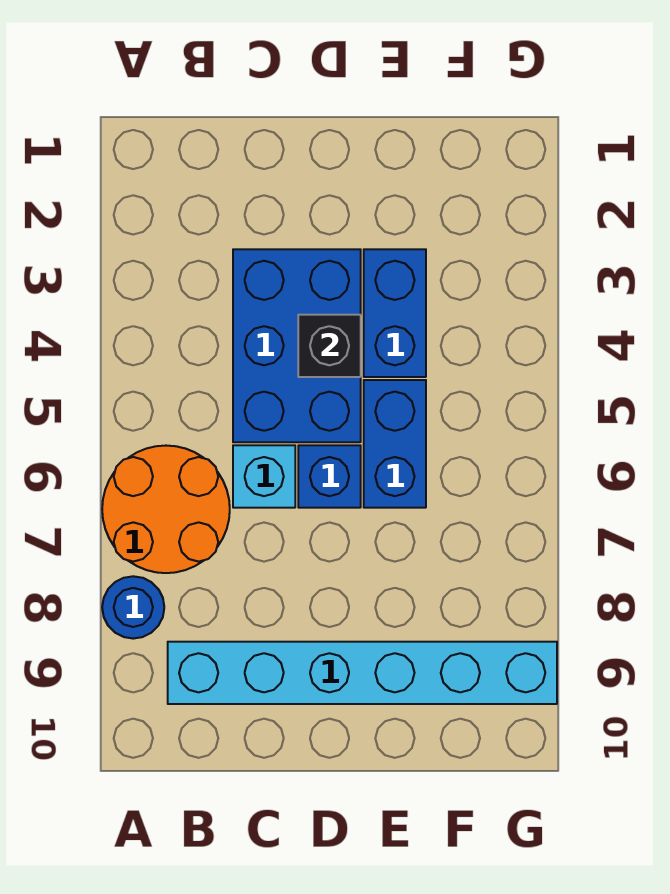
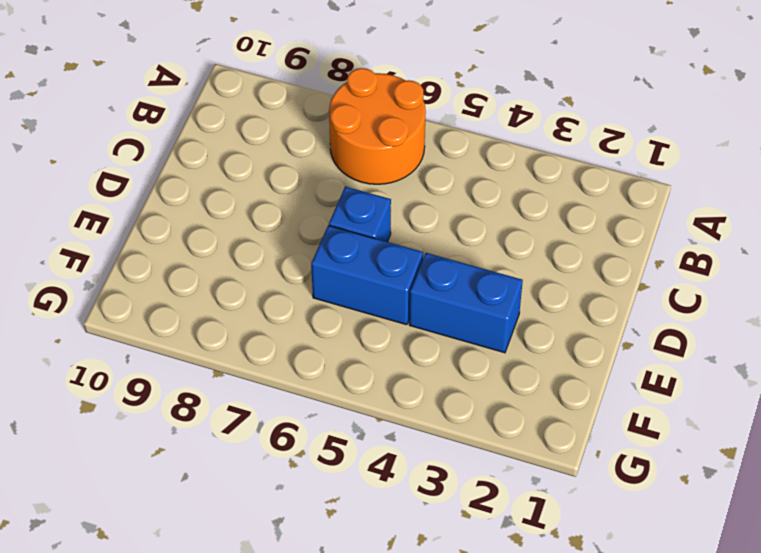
none -> blue round brick A8 level 1
none -> cyan brick B9:G9 level 1

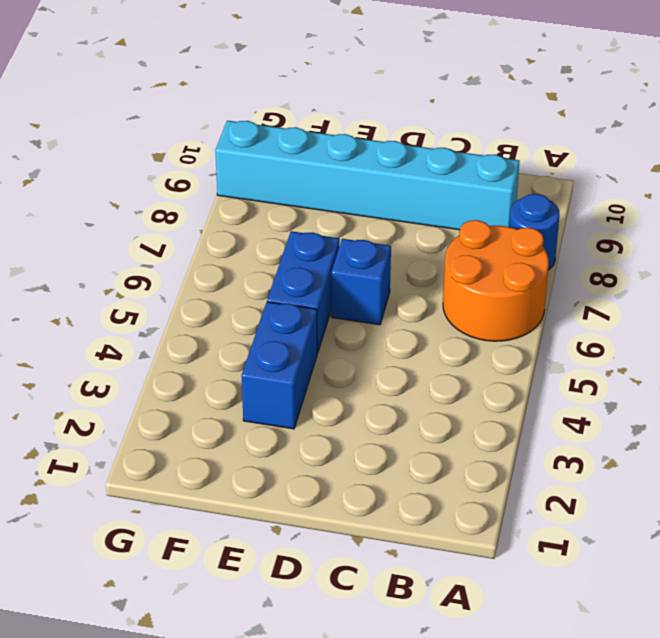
none -> blue brick C3:D5 level 1
none -> cyan brick C6 level 1

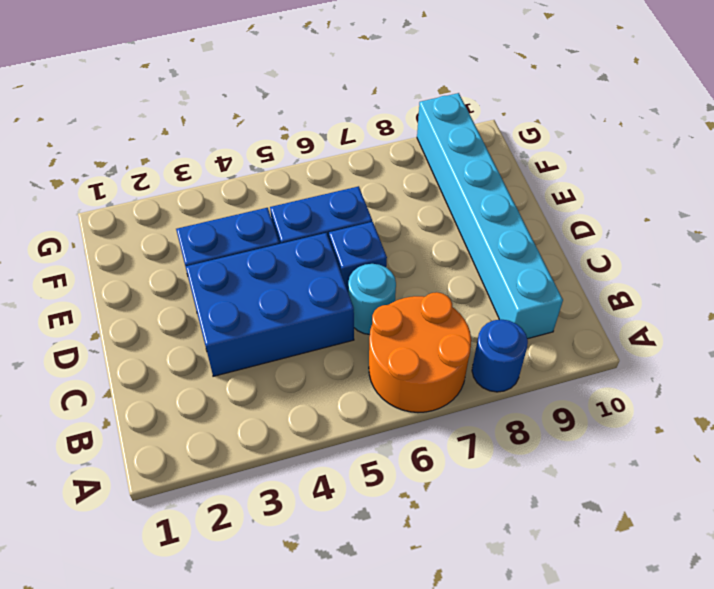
cyan round brick C6 level 1 -> cyan brick C6 level 1
none -> black brick D4 level 2

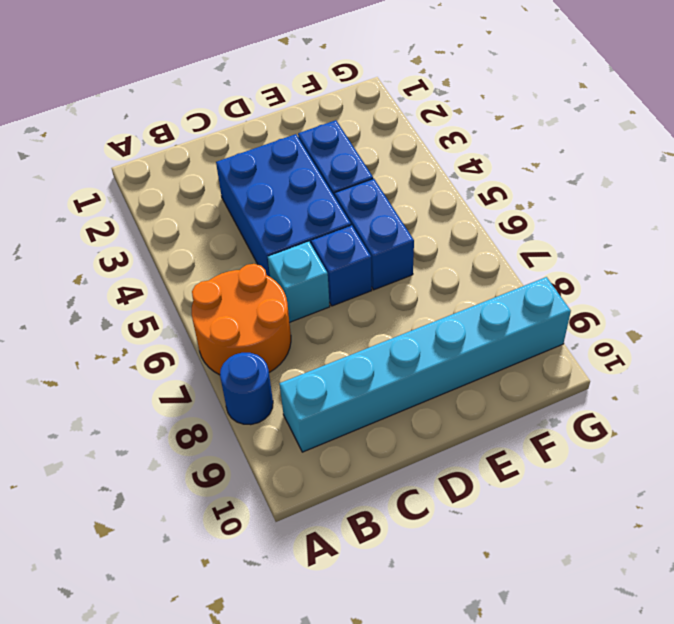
none -> black brick D4 level 2

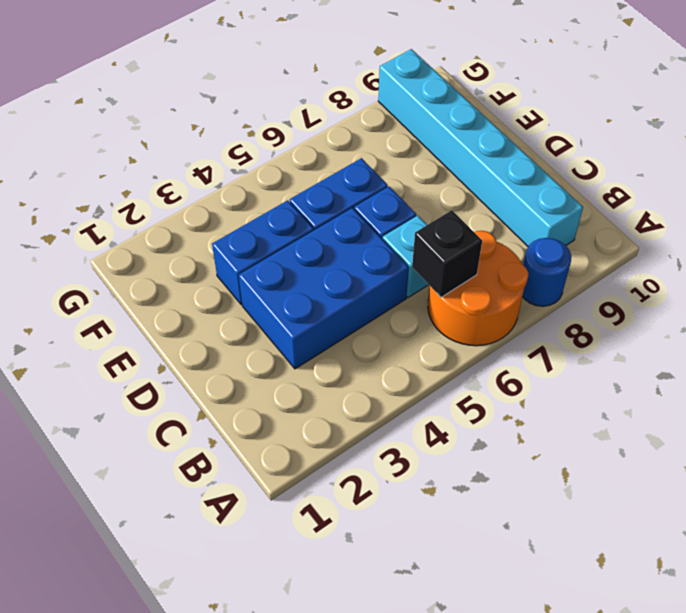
black brick B6 level 2 -> black brick D4 level 2

